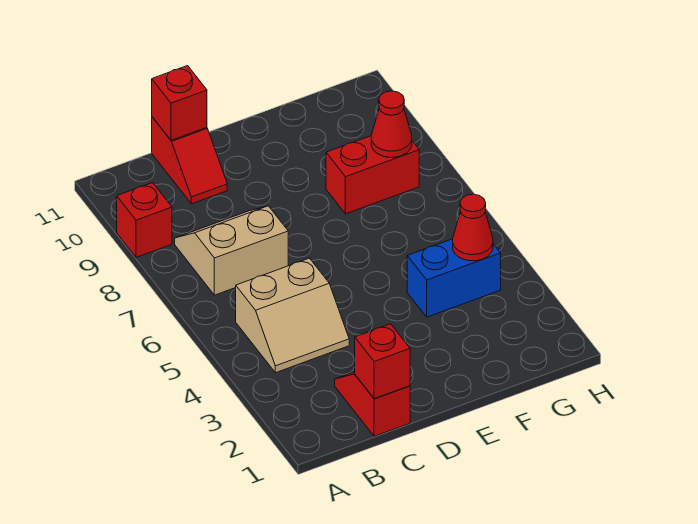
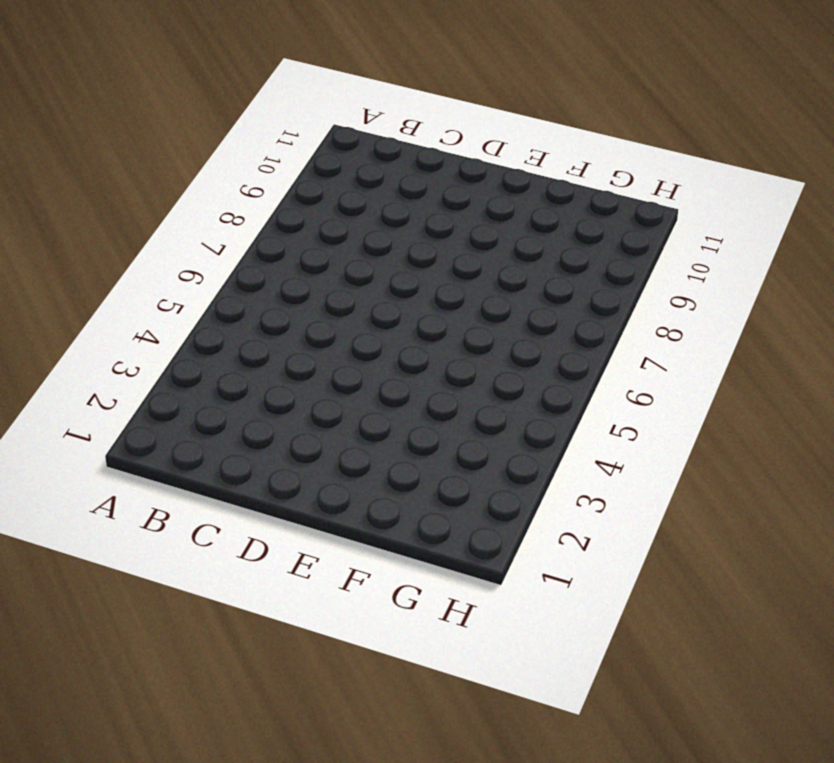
none -> red brick A9 level 1
none -> tan slope B4:C5 level 1 top 5

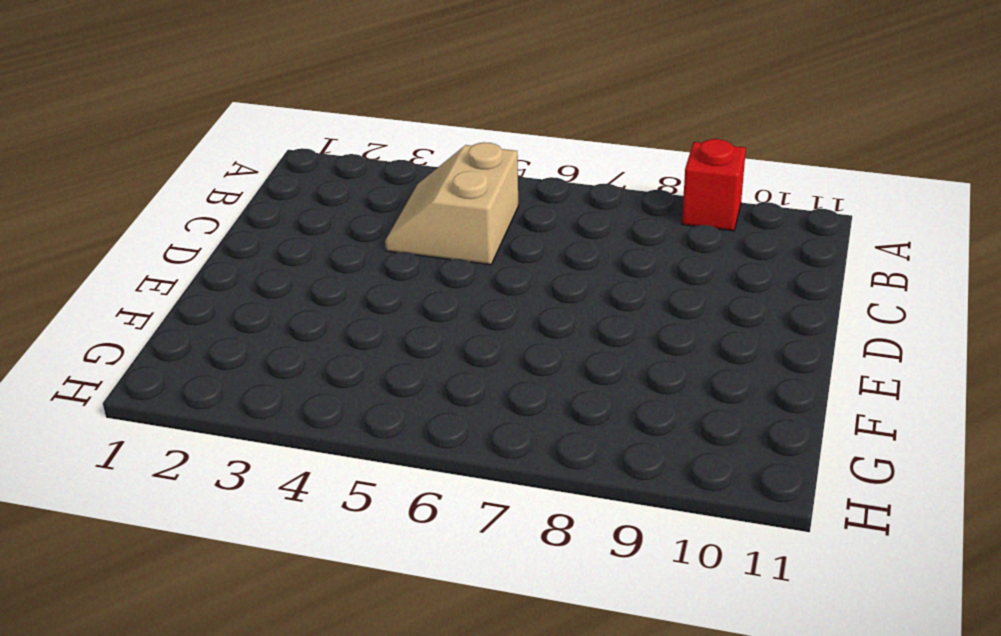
none -> tan slope B7:C8 level 1 top 7
none -> red slope C1:C2 level 1 top 1

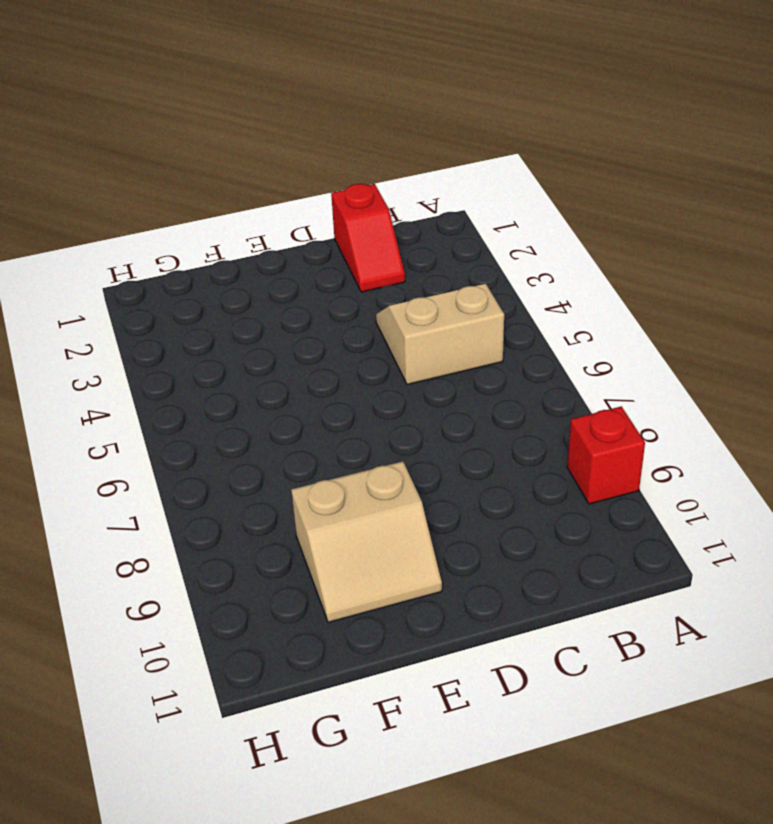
tan slope E9:F10 level 1 top 9 -> tan slope B7:C8 level 1 top 7
none -> red slope C10:C11 level 1 top 11
none -> blue brick F4:G4 level 1

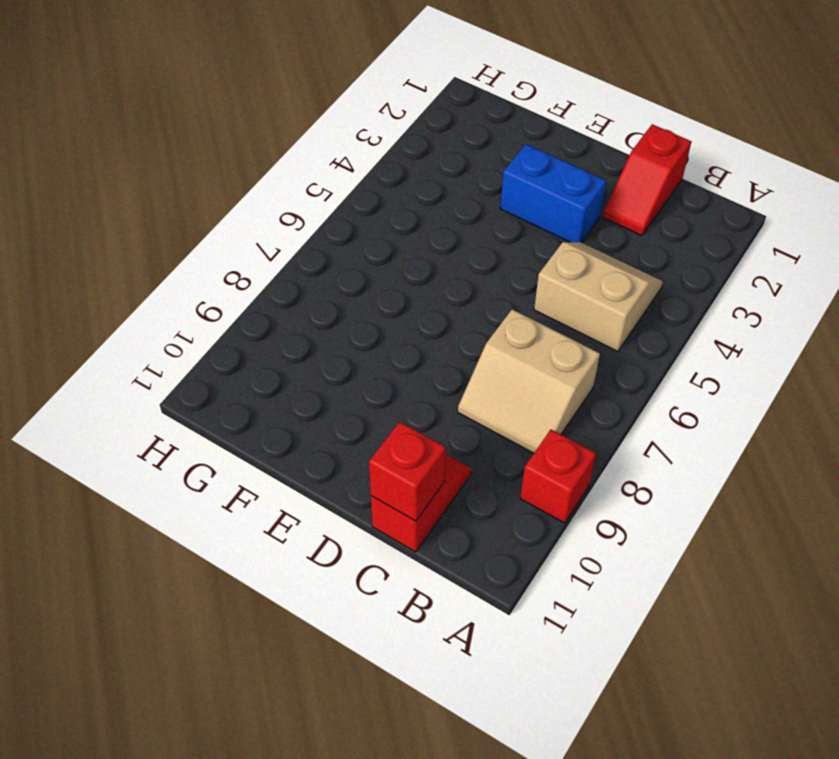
blue brick D3:E3 level 1 -> blue brick F4:G4 level 1
none -> red brick F8:G8 level 1
none -> red brick C1 level 2

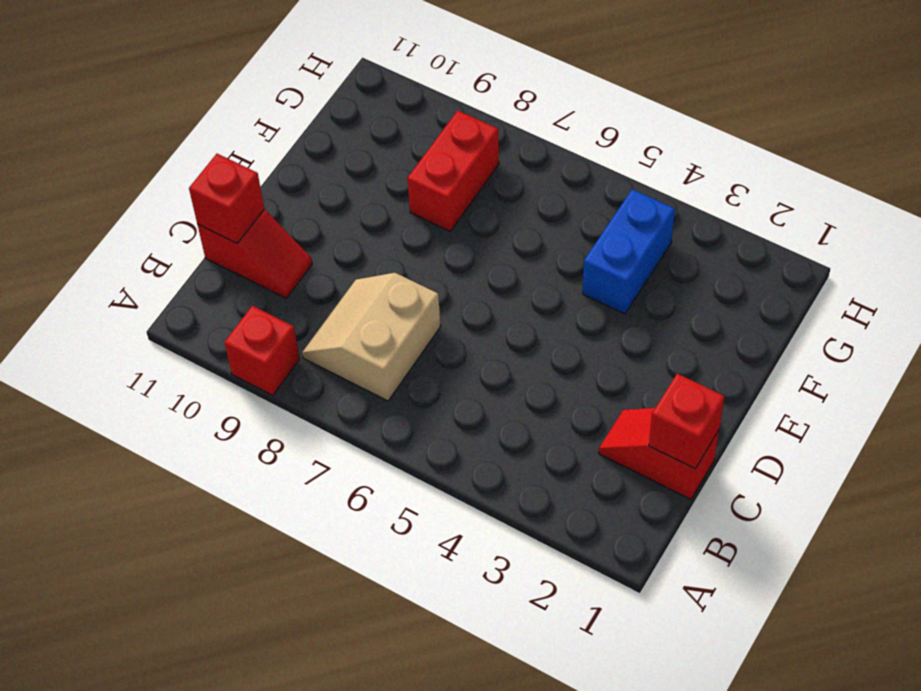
none -> tan slope B4:C5 level 1 top 5
none -> red cone G4 level 2

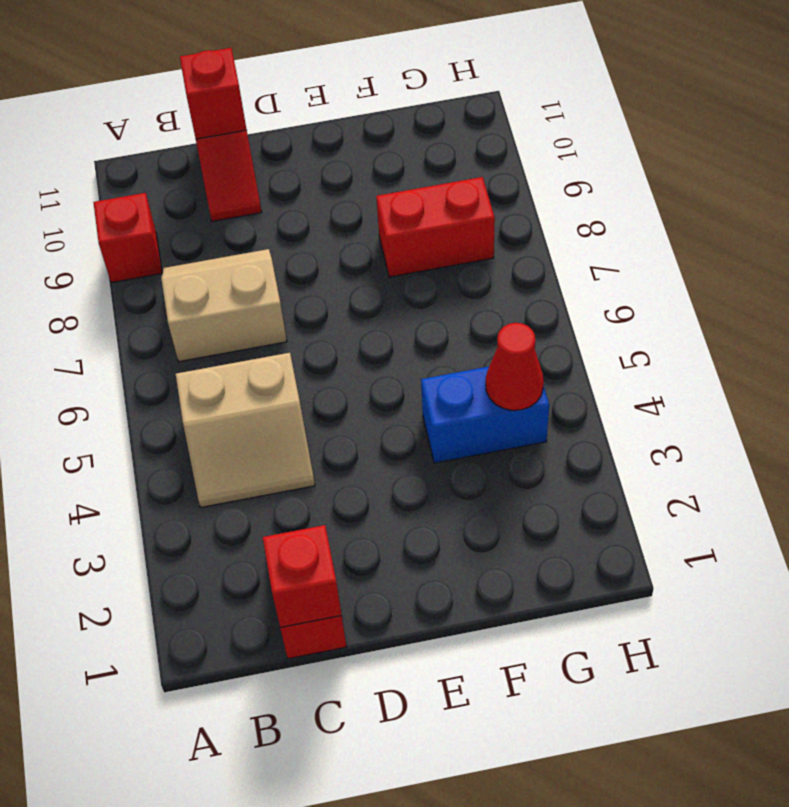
none -> red cone G8 level 2

